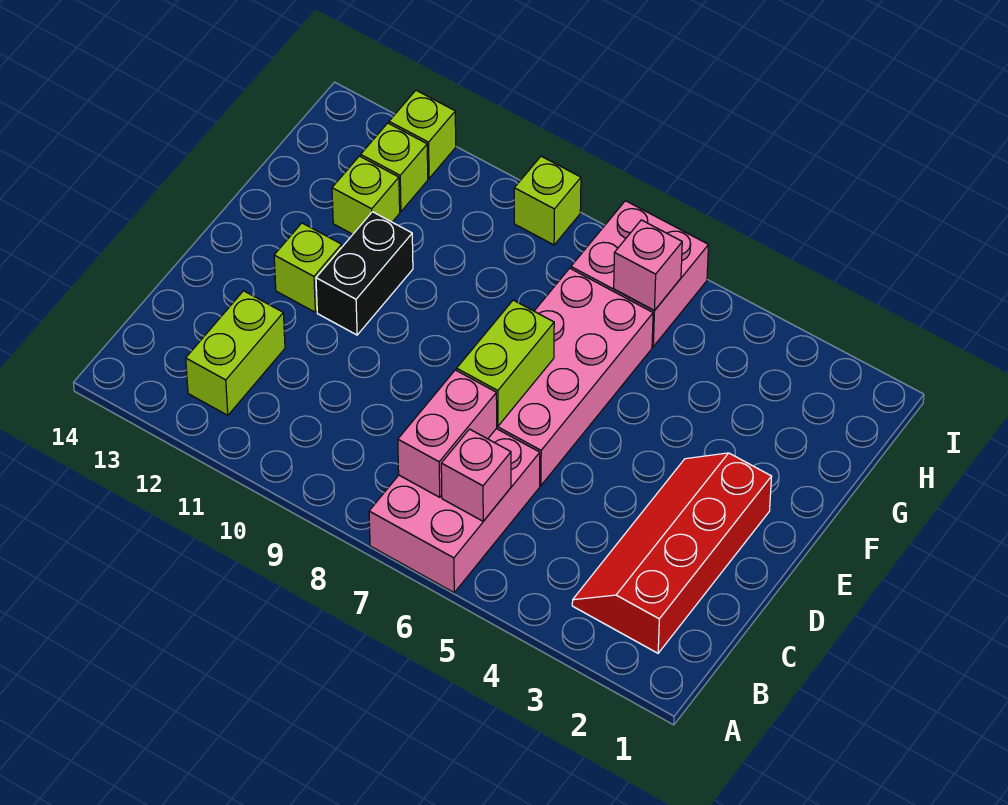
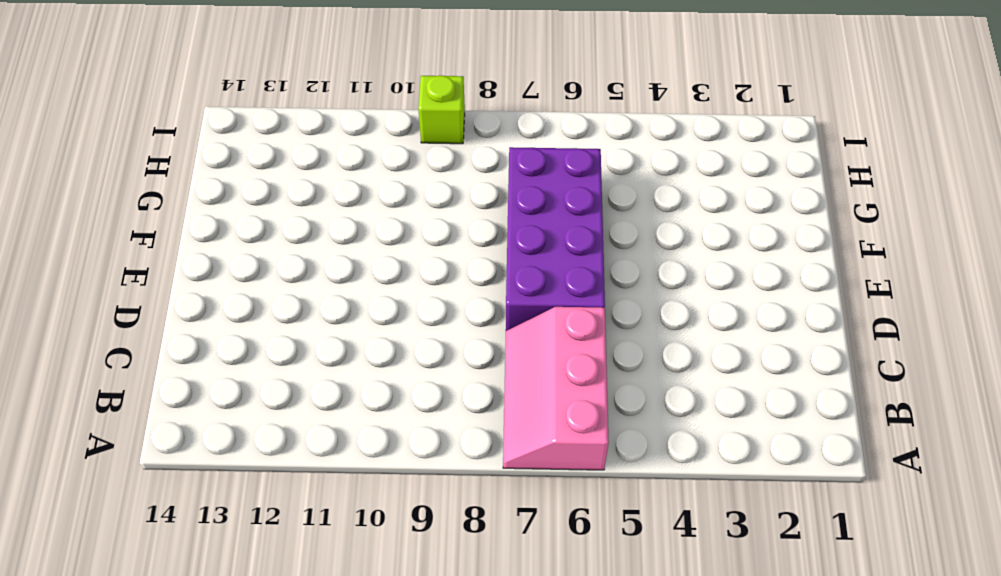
pink slope A6:C7 level 1 top 6 -> pink brick A6:C7 level 1
purple brick D6:G7 level 1 -> pink brick D6:G7 level 1
none -> red slope B2:E3 level 1 top 2
none -> lime brick B12:C12 level 1
none -> black brick E11:F11 level 1

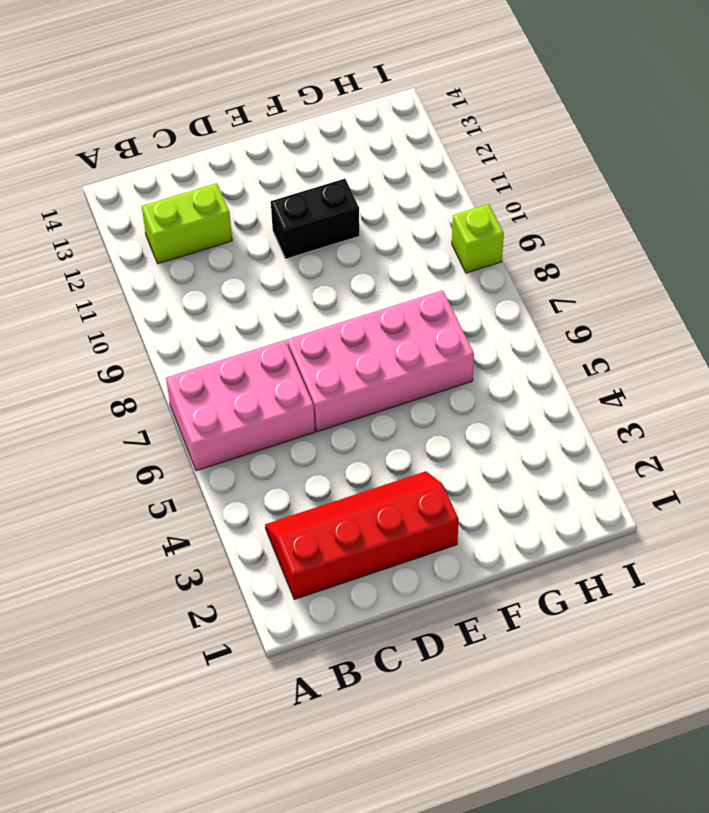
none -> lime brick E12 level 1
none -> lime brick G12 level 1
none -> pink brick H6:I7 level 1

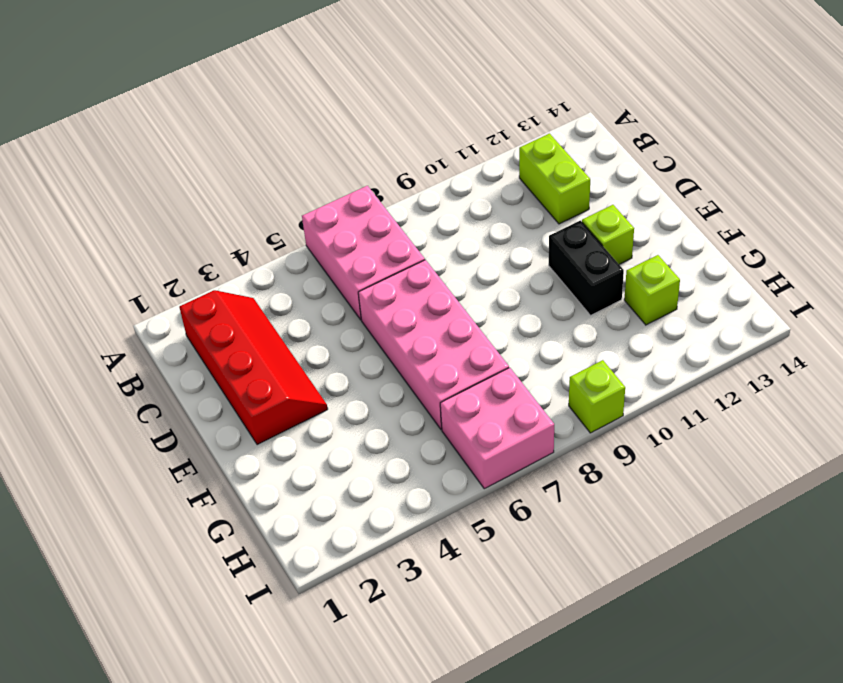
none -> lime brick H12 level 1
none -> lime brick I12 level 1
none -> pink brick B6 level 2

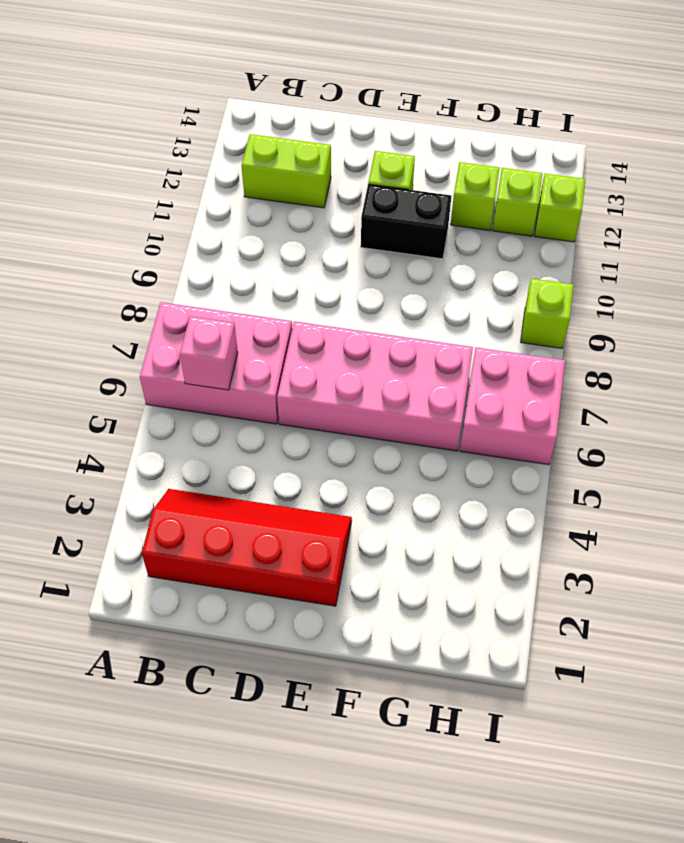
none -> pink brick B7:C7 level 2
none -> lime brick D7:E7 level 2
none -> pink brick H6 level 2

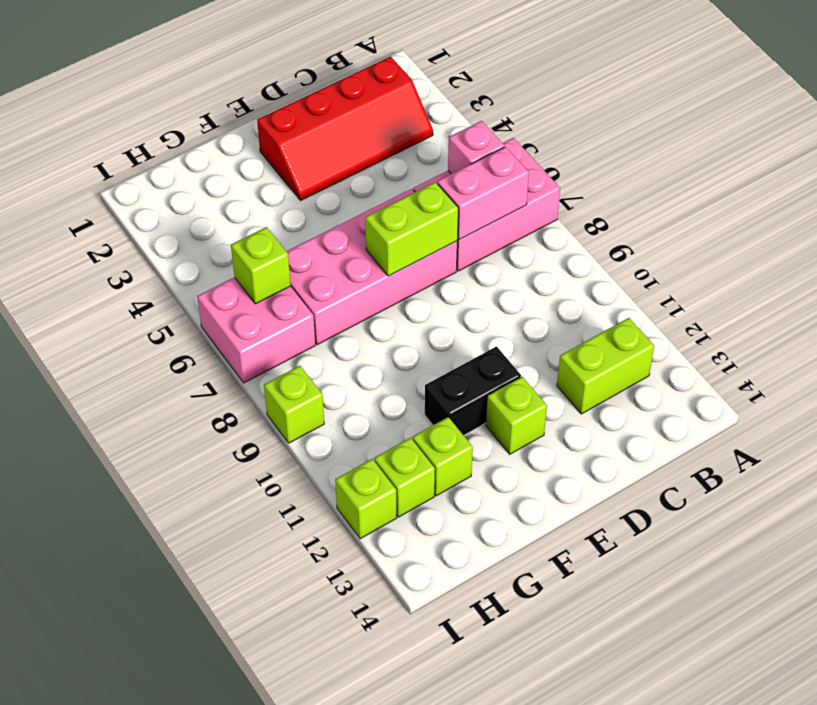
lime brick H6 level 2 -> pink brick H6 level 2

